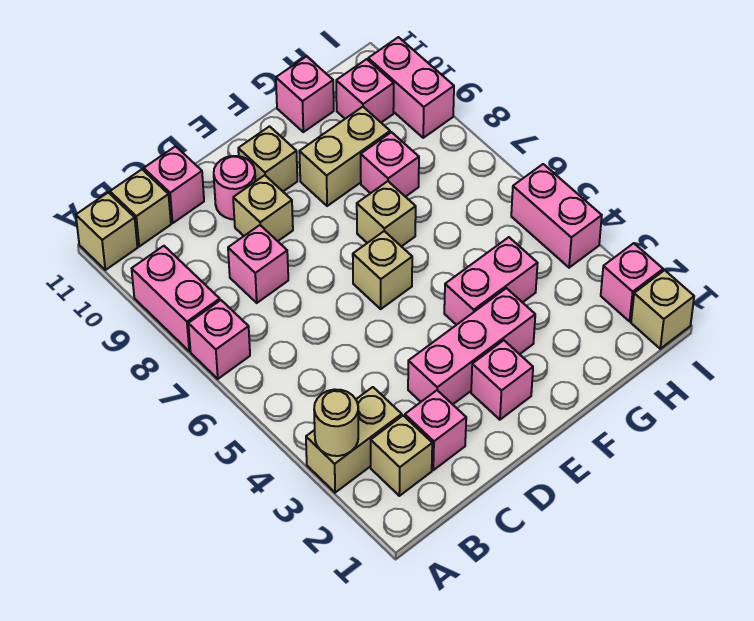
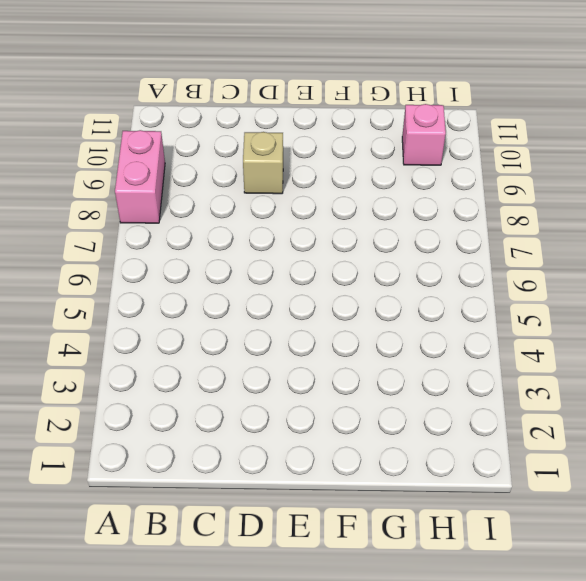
none -> tan brick A3:B3 level 1
none -> pink brick A7 level 1
none -> tan brick A11 level 1

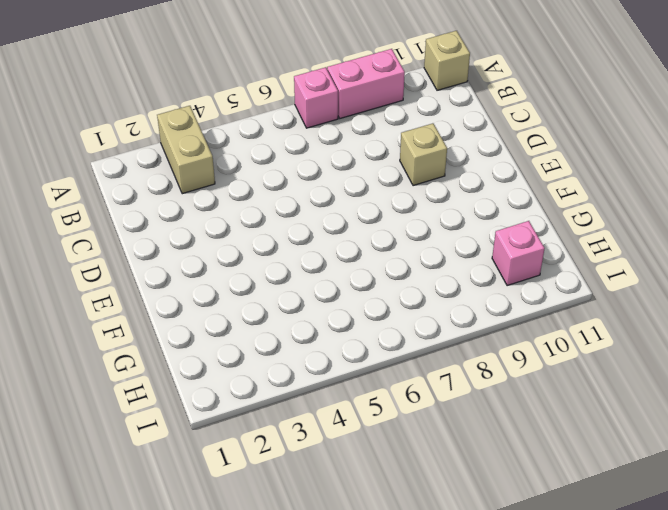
none -> tan brick B2 level 1
none -> tan brick B11 level 1
none -> pink brick C2 level 1

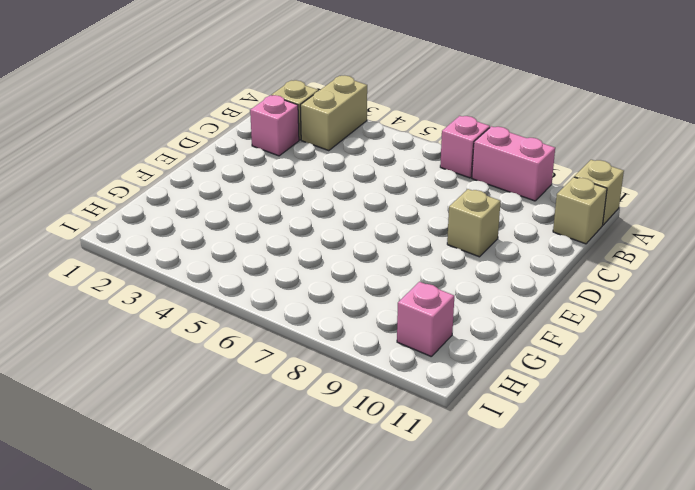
none -> pink brick C8 level 1
none -> pink brick C11 level 1
none -> pink brick D3:F3 level 1

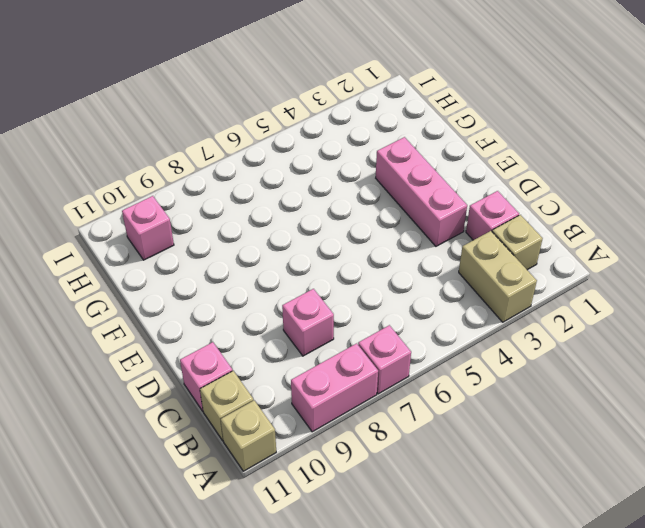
none -> tan brick D9 level 1
none -> pink round brick D10 level 1
none -> pink brick E2 level 1

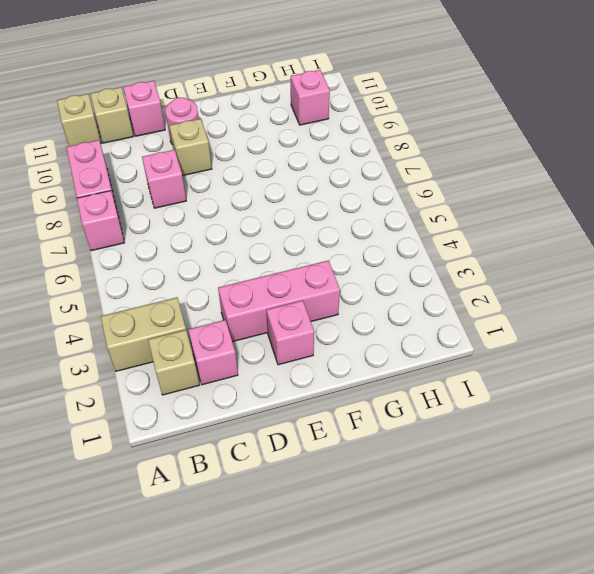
none -> tan brick E6 level 1
none -> tan brick E10 level 1
none -> pink brick F4:G4 level 1

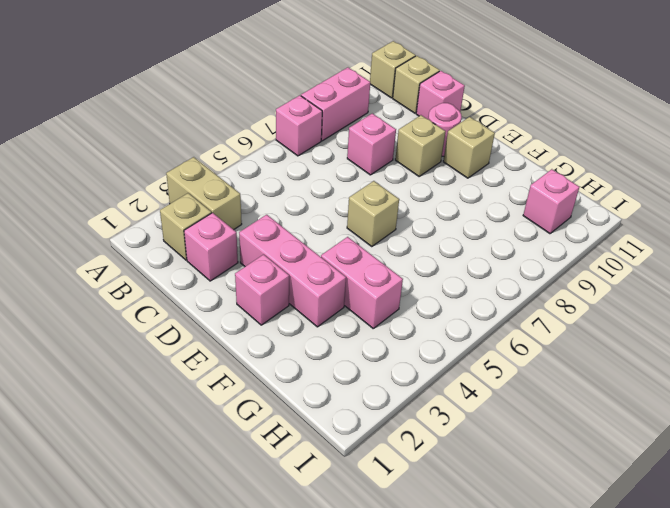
none -> tan brick F7 level 1
none -> tan brick F9:G9 level 1
none -> pink brick G8 level 1

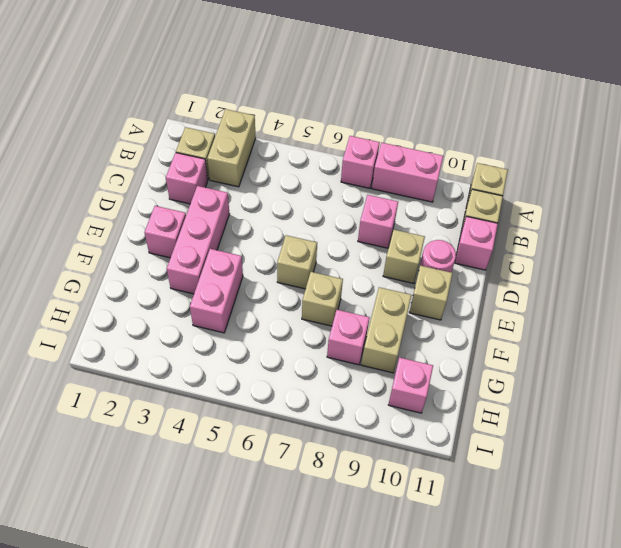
none -> pink brick G11 level 1
none -> tan brick I1 level 1
none -> pink brick I2 level 1

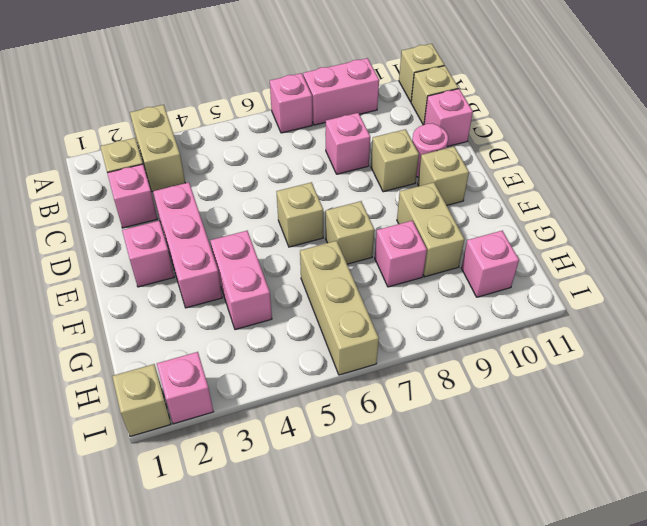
tan brick G6:I6 level 1 -> none
none -> pink brick G11 level 1
none -> pink brick I4:I5 level 1
none -> pink brick I9:I10 level 1

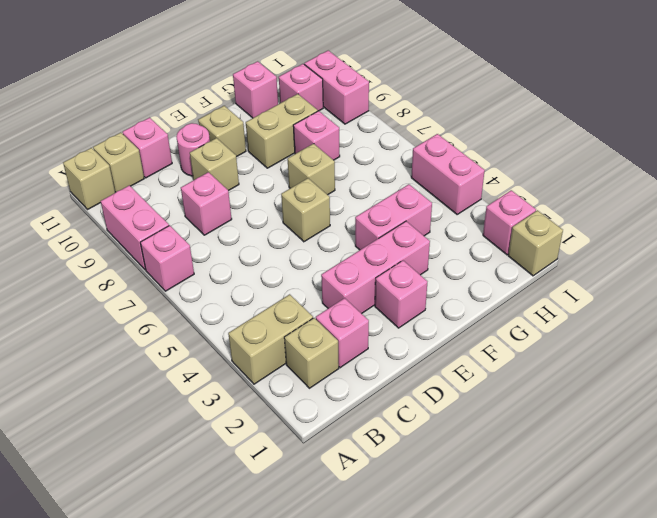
none -> tan round brick A3 level 2

